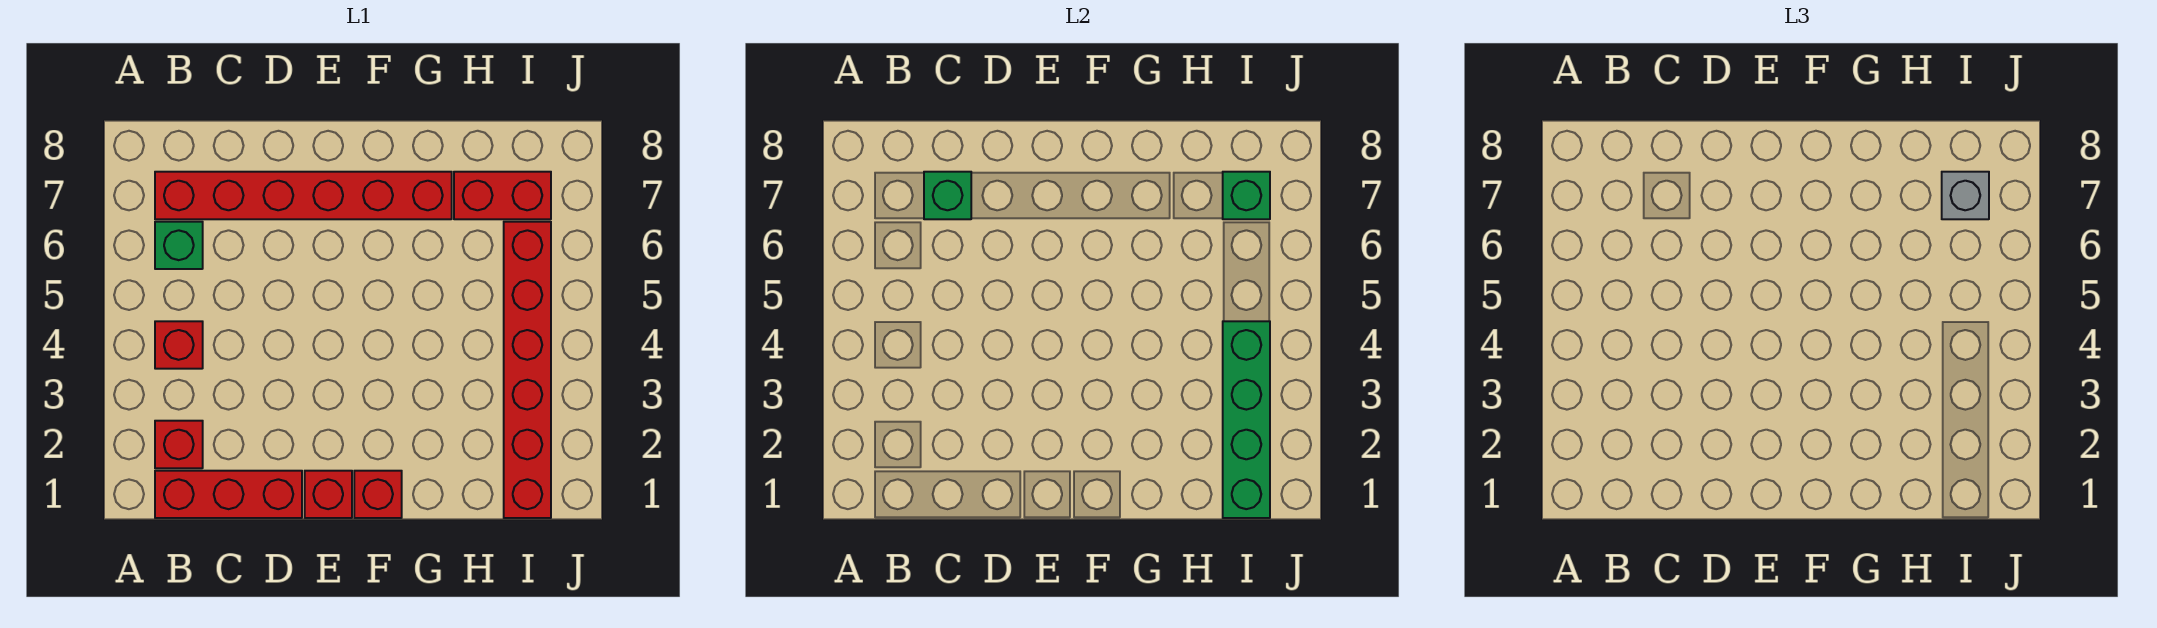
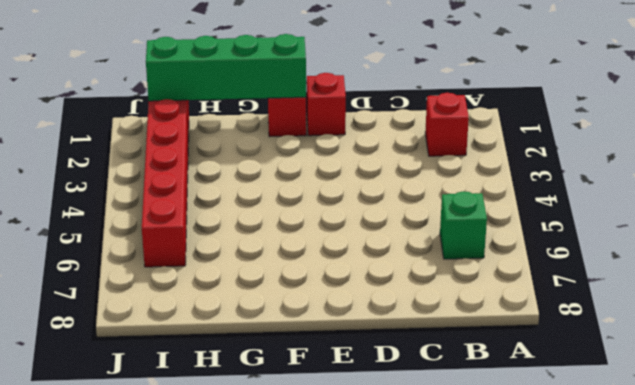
green brick F1:I1 level 2 -> green brick I1:I4 level 2
none -> red brick B1:D1 level 1
none -> red brick B4 level 1
none -> red brick B7:G7 level 1

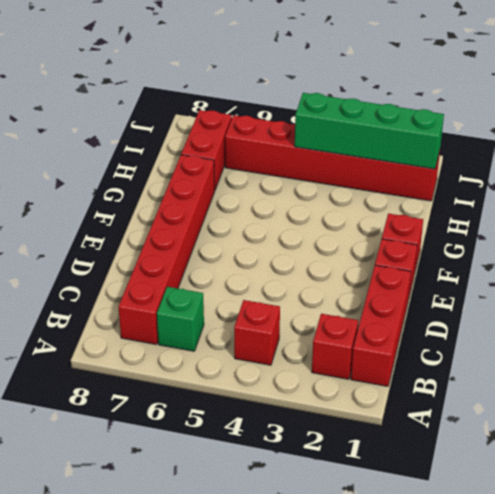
none -> green brick C7 level 2
none -> green brick I7 level 2
none -> grey brick I7 level 3

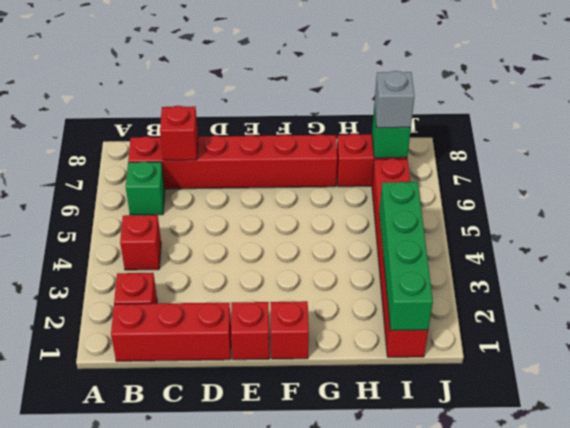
red brick C7 level 2 -> green brick C7 level 2

